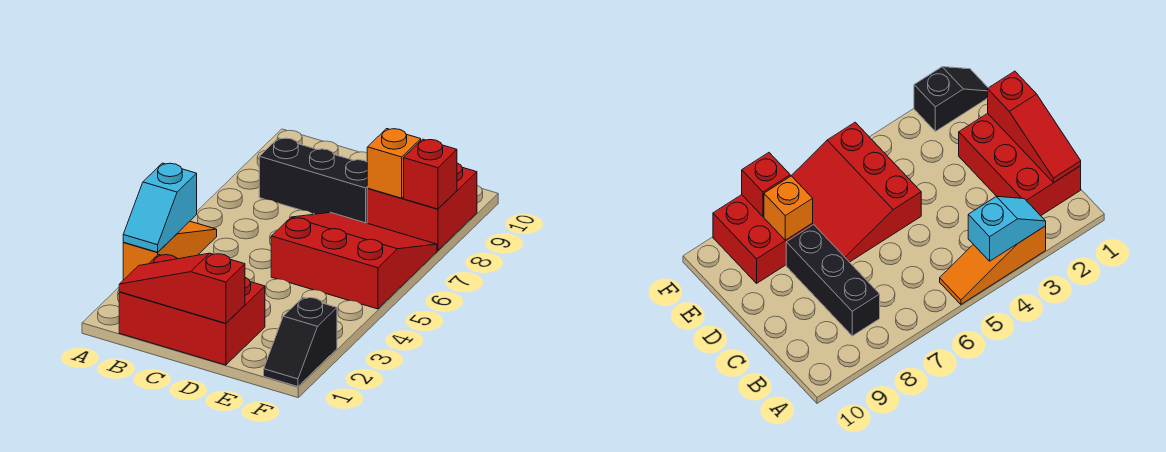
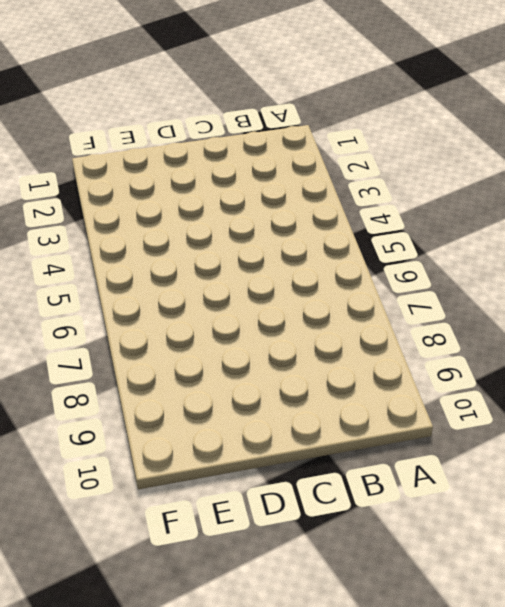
none -> orange slope A3:A5 level 1 top 3
none -> red brick B1:D2 level 1

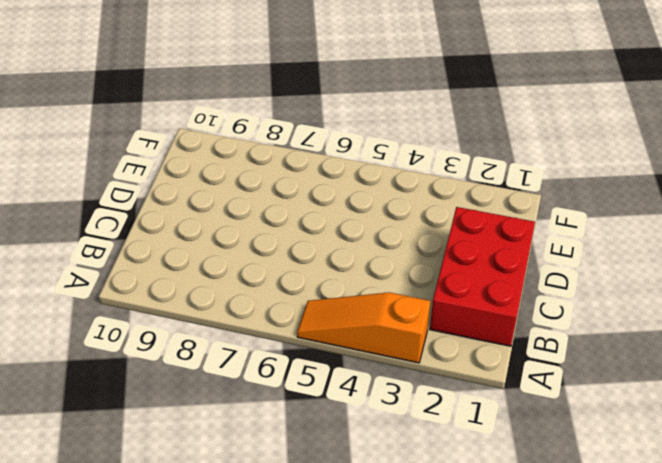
none -> black brick B8:D8 level 1
none -> red slope D5:F7 level 1 top 5

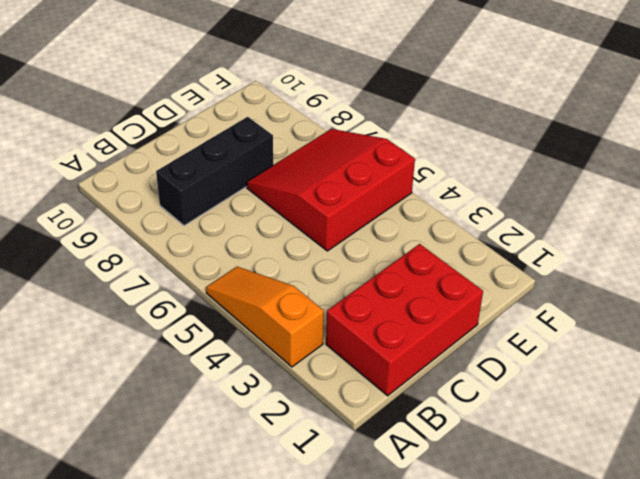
none -> red brick E8:F9 level 1
none -> black slope F1:F2 level 1 top 2

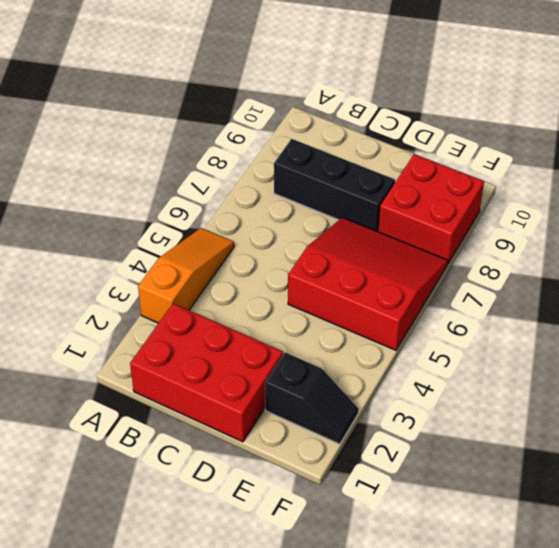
black slope E2:F2 level 1 top E -> black slope F1:F2 level 1 top 2
none -> cyan slope A3:A4 level 2 top 4
none -> red slope B1:D1 level 2 top D

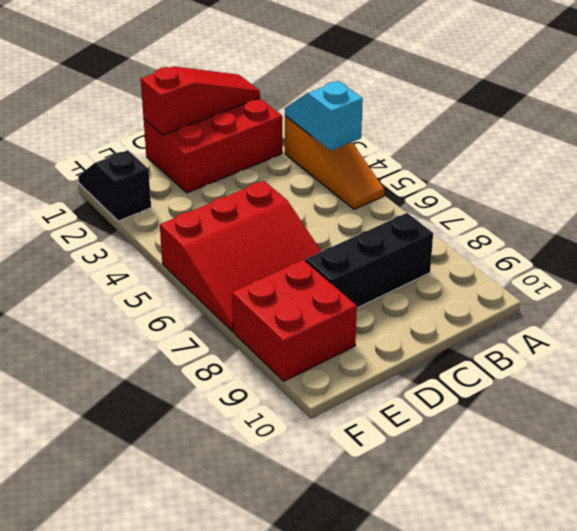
none -> orange brick E8 level 2
none -> red brick F8 level 2

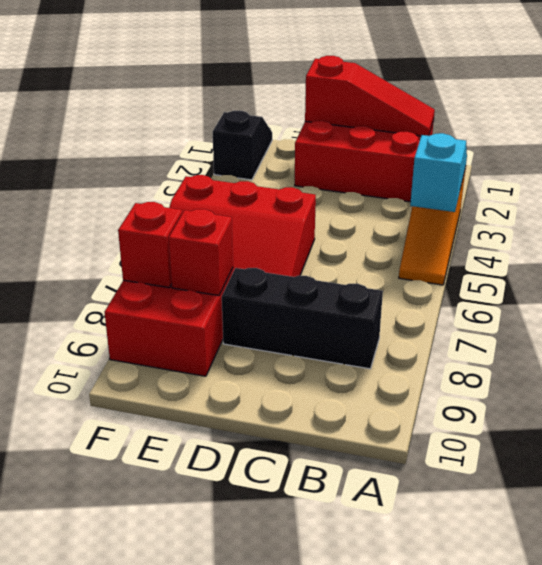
red brick E8 level 2 -> orange brick E8 level 2

